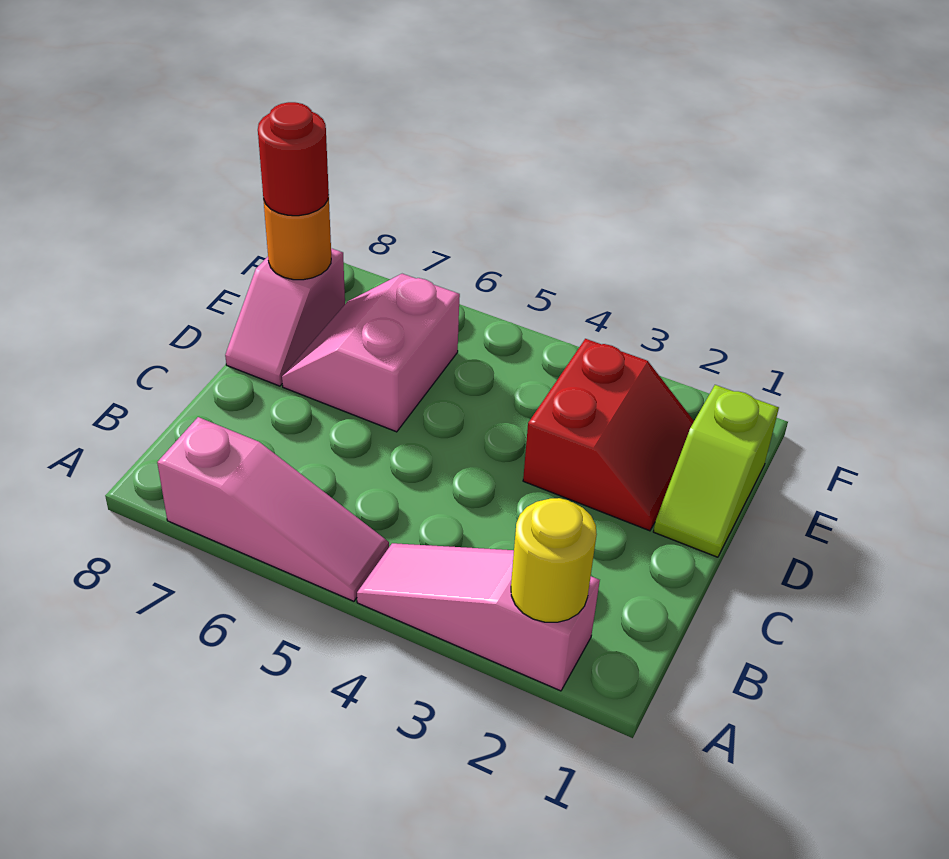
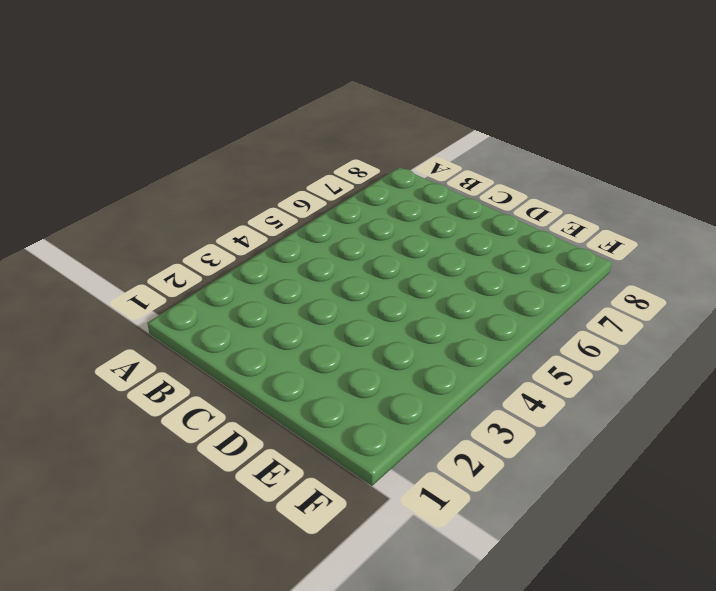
none -> pink slope A2:A4 level 1 top 2
none -> pink slope A5:A7 level 1 top 7

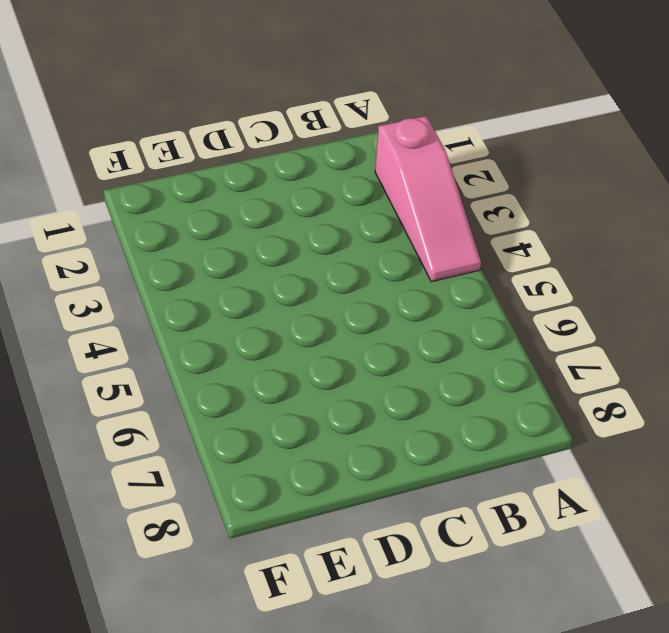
none -> pink slope A5:A7 level 1 top 7
none -> lime slope D1:E1 level 1 top E

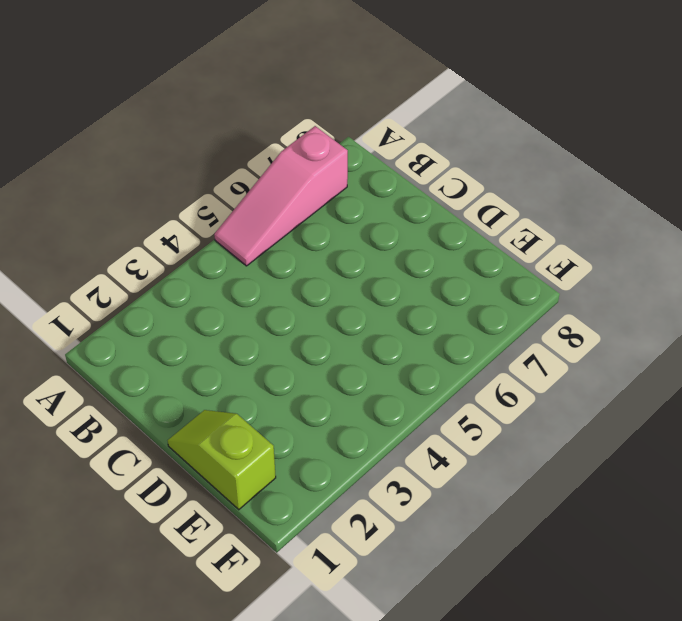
none -> pink slope A2:A4 level 1 top 2
none -> red slope D2:E3 level 1 top 3

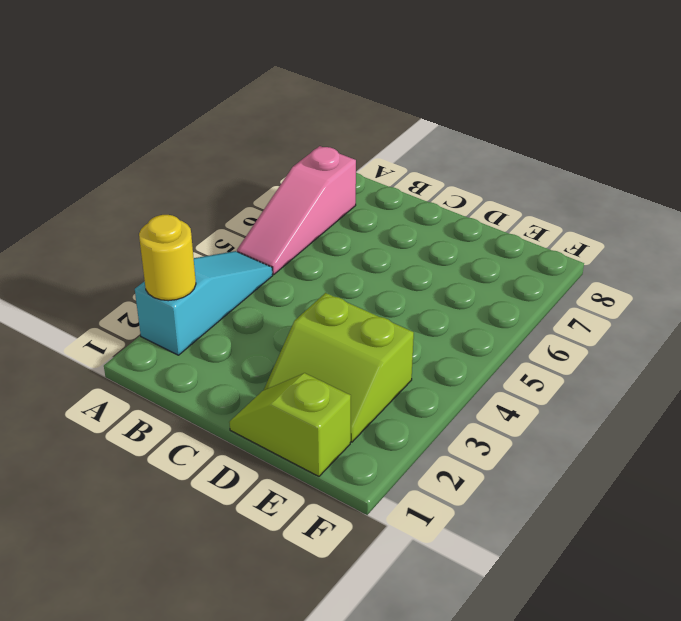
cyan slope A2:A4 level 1 top 2 -> pink slope A2:A4 level 1 top 2
lime slope D2:E3 level 1 top 3 -> red slope D2:E3 level 1 top 3
none -> pink slope D6:E7 level 1 top 6
none -> pink slope D8:E8 level 1 top E

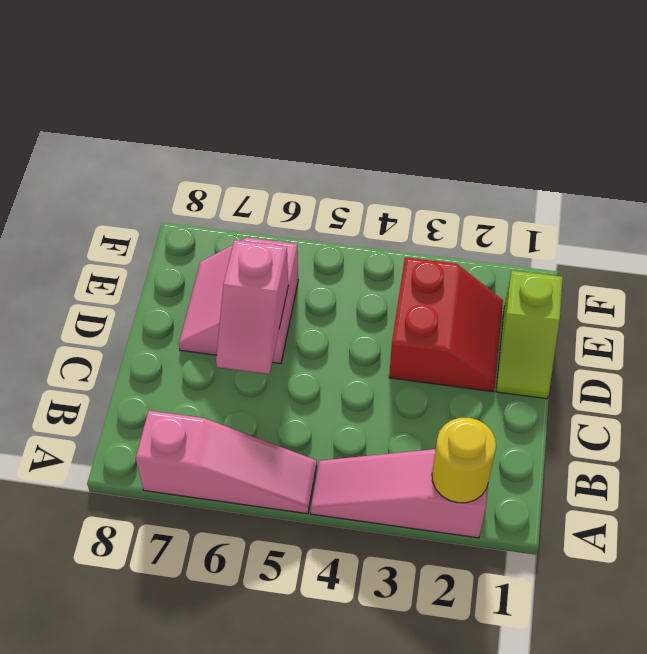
pink slope C6:D6 level 2 top D -> pink slope D8:E8 level 1 top E
none -> orange round brick E8 level 2
none -> red round brick E8 level 3

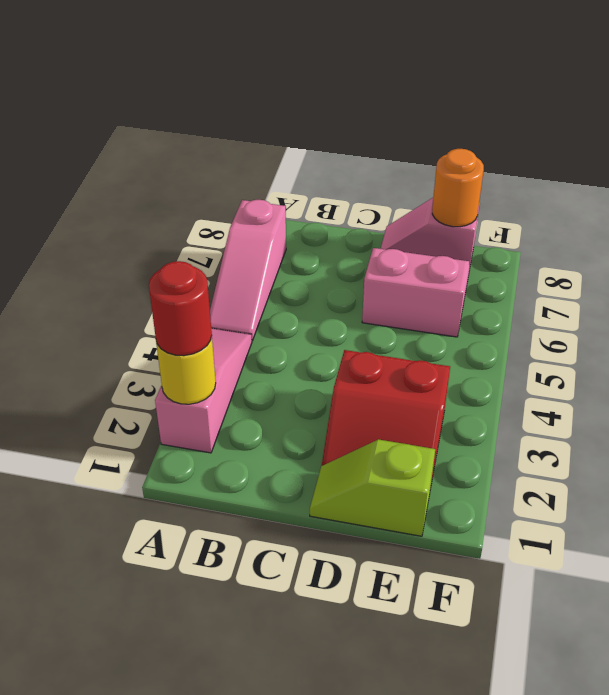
red round brick A2 level 3 -> red round brick E8 level 3

